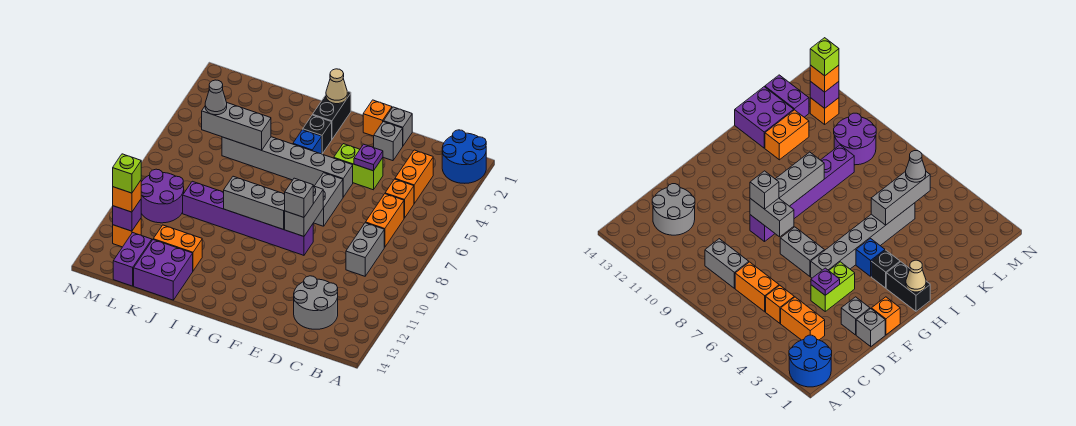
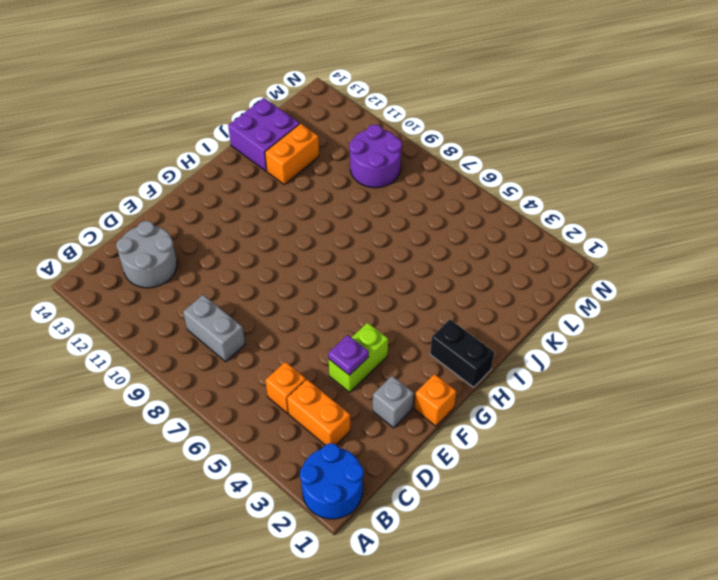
none -> orange brick C6:C7 level 1
none -> grey brick E1 level 1
none -> grey brick F5:K5 level 1
none -> grey brick F6:F7 level 1

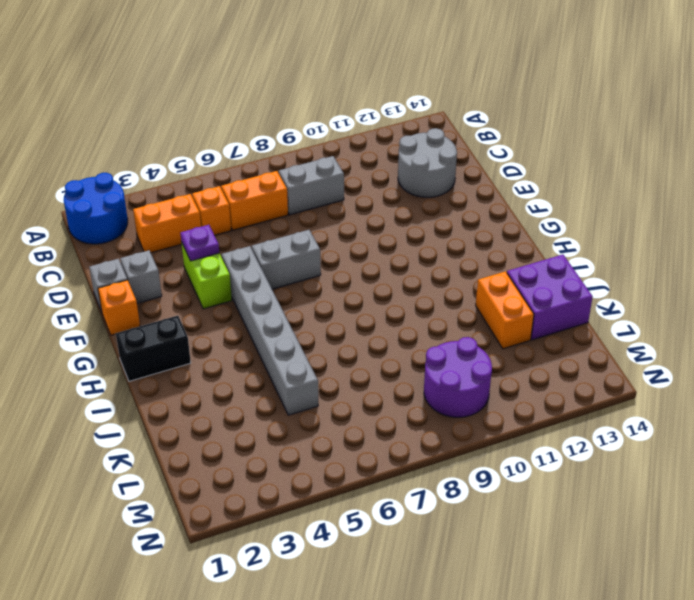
none -> purple brick F9:K9 level 1
none -> black brick H3 level 1
none -> blue brick H4 level 1
none -> purple brick L13:L14 level 1

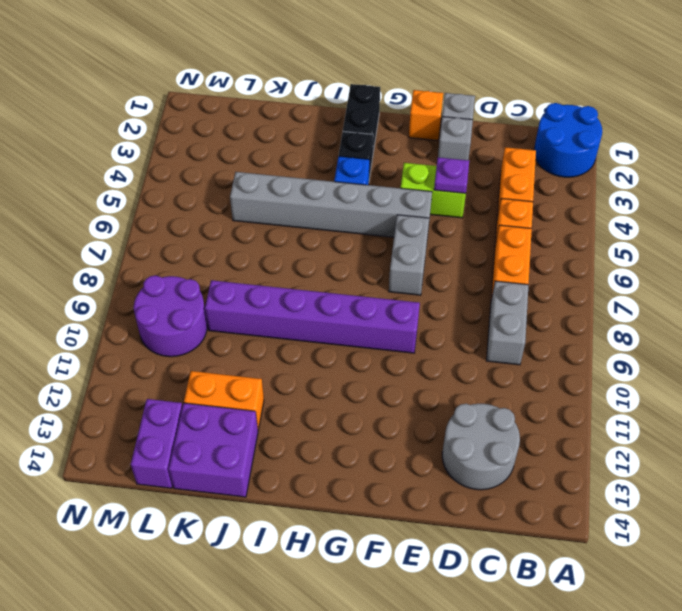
none -> orange brick M12 level 1
none -> grey brick F8:F9 level 2
none -> grey brick G9:I9 level 2
none -> tan cone H1 level 2

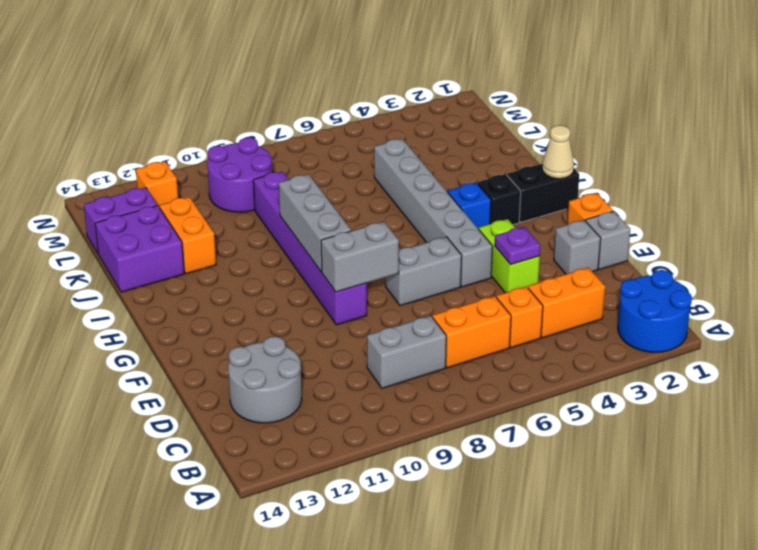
none -> grey brick J5:L5 level 2
none -> purple brick M12 level 2
none -> grey brick F9 level 3
none -> grey cone L5 level 3

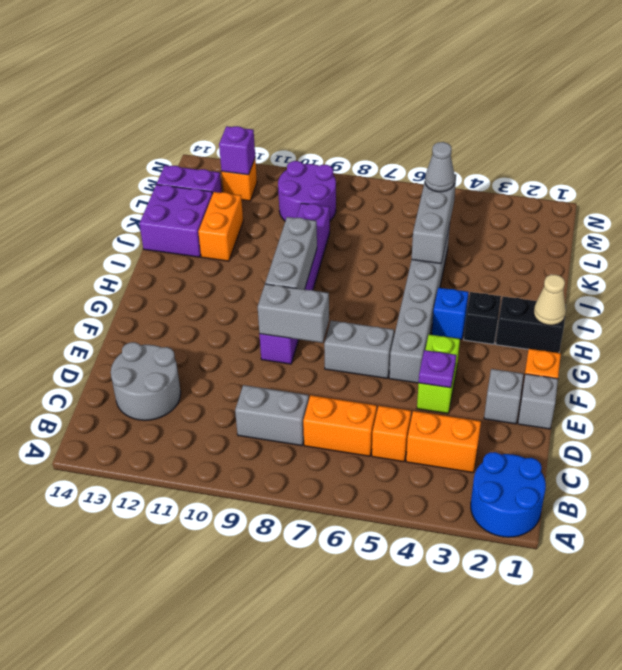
none -> grey brick F9 level 3
none -> orange brick M12 level 3
none -> lime brick M12 level 4

